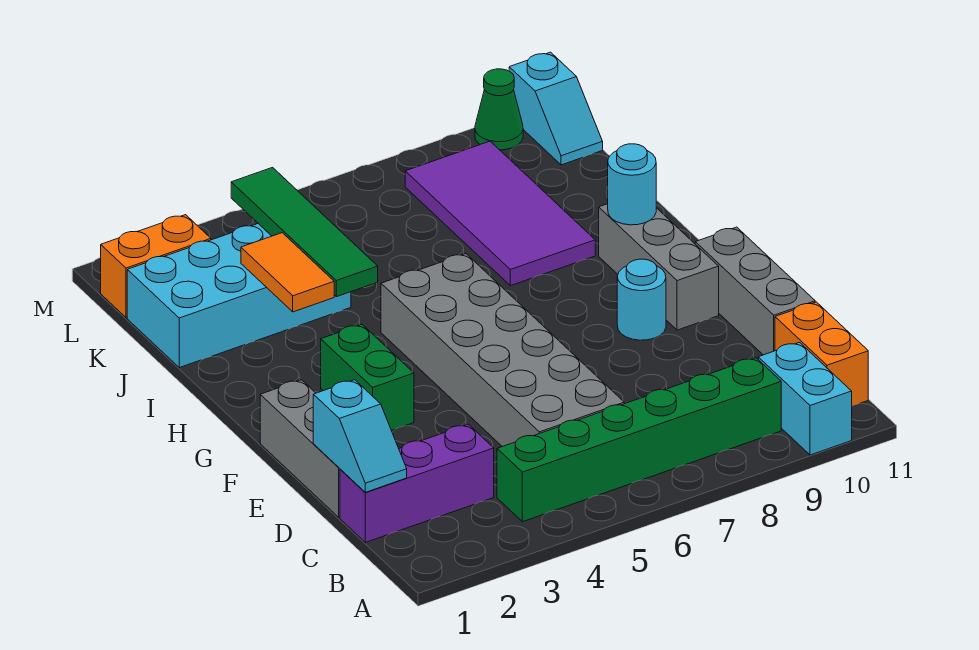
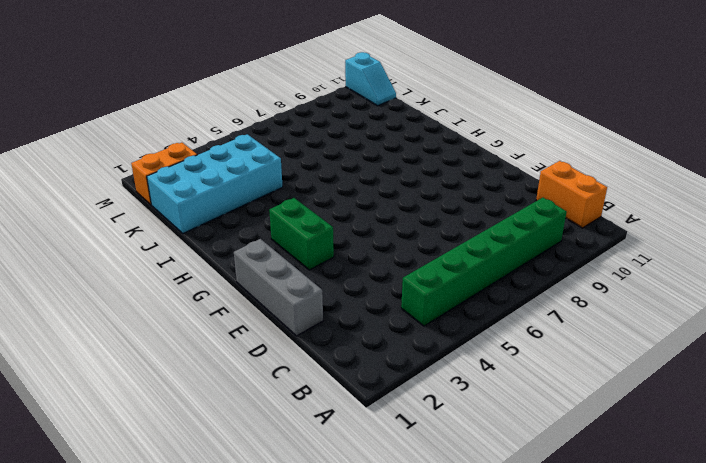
none -> cyan brick A10:B10 level 1
none -> purple brick C1:C3 level 1
none -> grey brick C5:H6 level 1

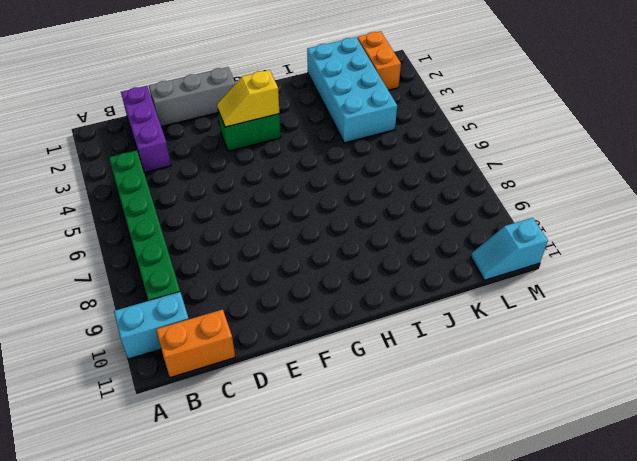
yellow slope F3:G3 level 2 top G -> none
none -> grey brick C5:H6 level 1
none -> grey brick D11:F11 level 1
none -> cyan round brick F9 level 1

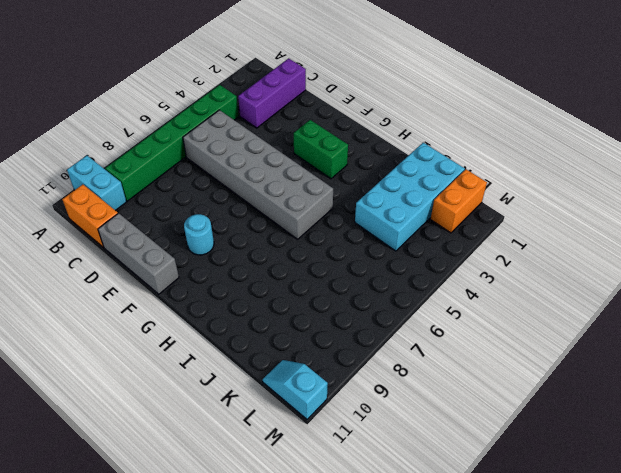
none -> grey brick D1:F1 level 1
none -> grey brick F10:H10 level 1
none -> purple tile I8:L9 level 1

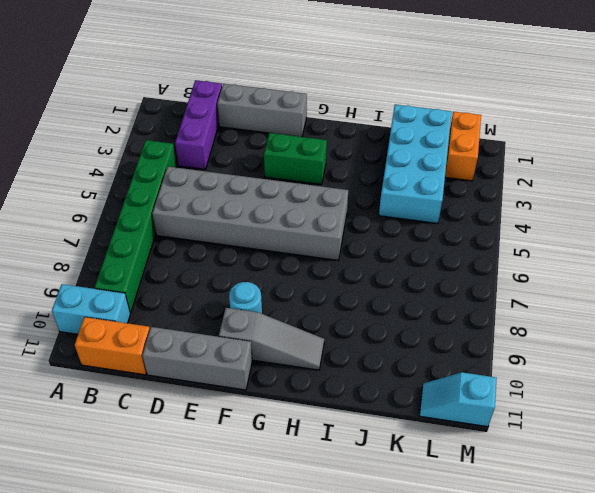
grey slope F10:H10 level 1 top F -> grey brick F10:H10 level 1
none -> purple tile I8:L9 level 1
none -> green cone M10 level 1
none -> cyan slope C1:D1 level 2 top D

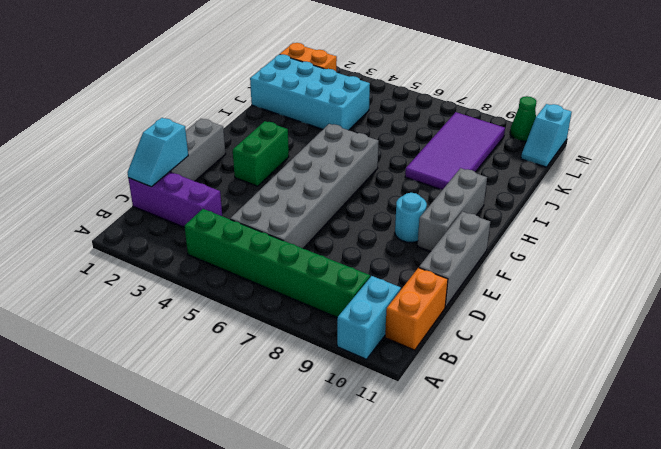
none -> cyan round brick H10 level 2
none -> orange tile I3:J3 level 2
none -> green tile I4:L4 level 2

